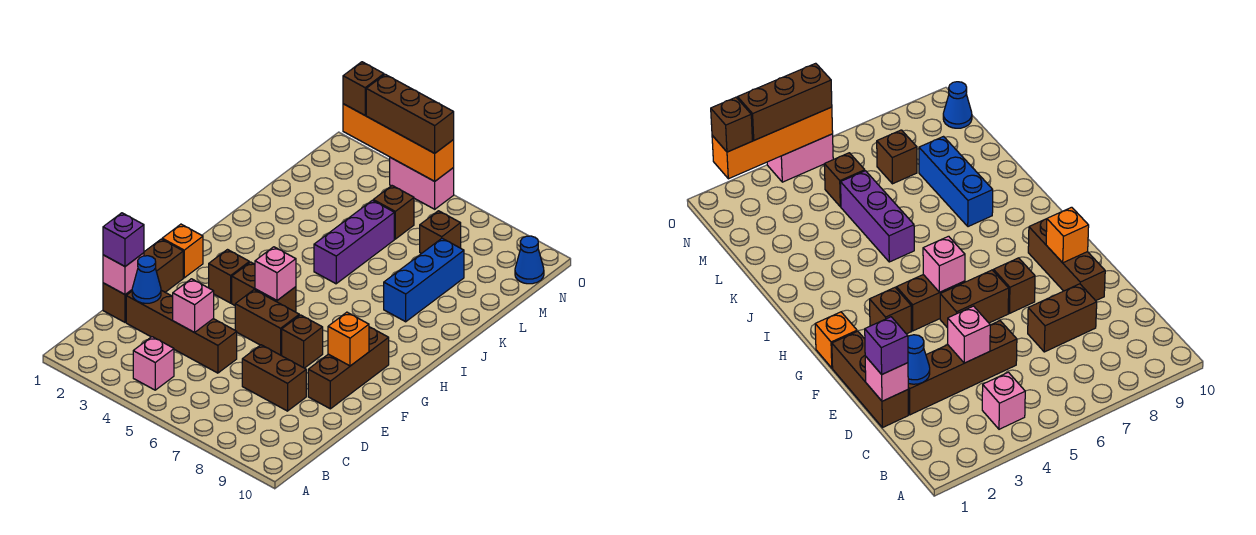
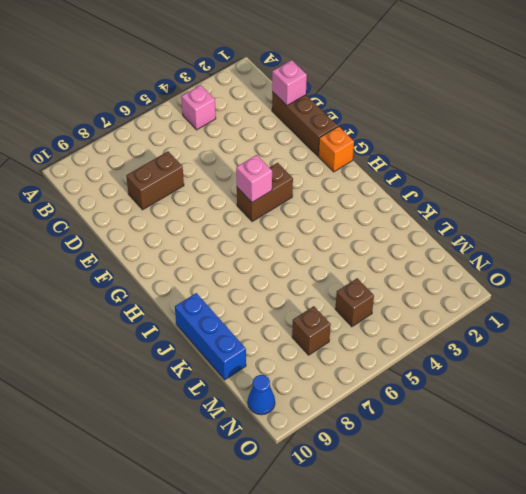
blue brick J10:L10 level 1 -> blue brick J8:L8 level 1
none -> brown brick D2:D5 level 1
none -> brown brick E9:G9 level 1
none -> brown brick F5:F6 level 1

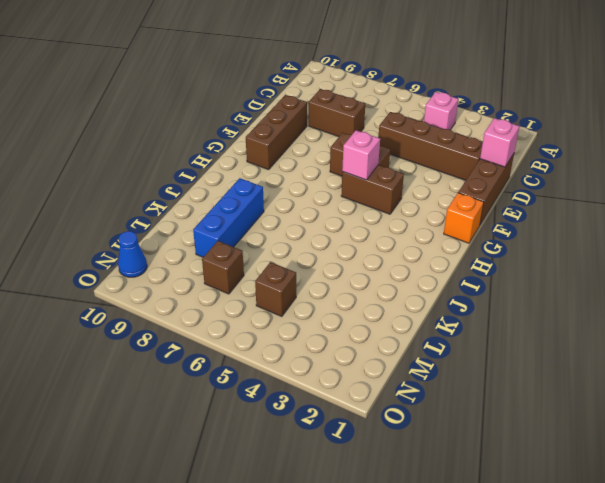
none -> brown brick F7 level 1
none -> brown brick G3 level 1
none -> purple brick J5:L5 level 1

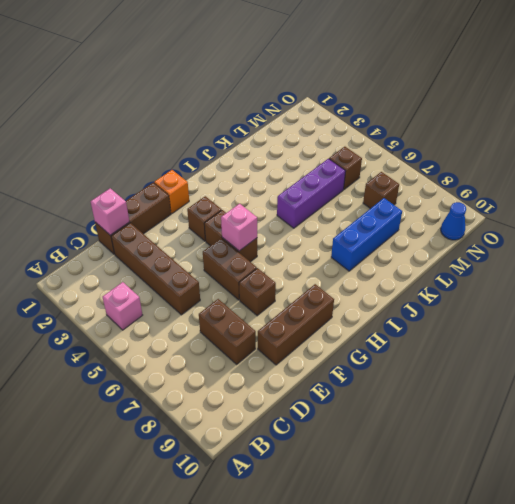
none -> pink brick O4:O5 level 1
none -> blue cone D2 level 2
none -> pink brick D4 level 2

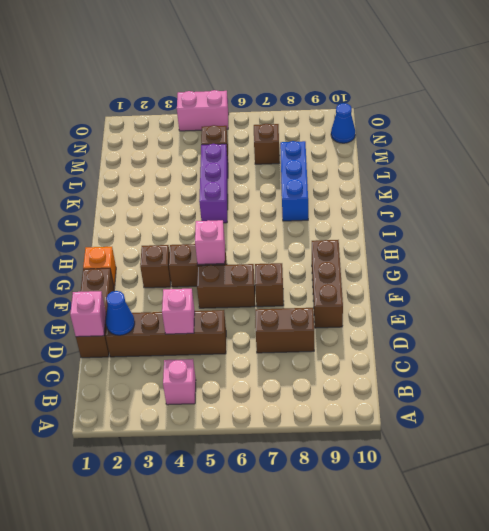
none -> orange brick F9 level 2
none -> orange brick O2:O5 level 2
none -> purple brick D1 level 3

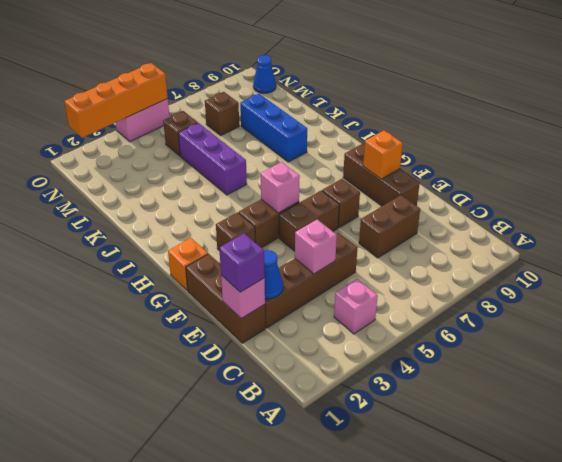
none -> brown brick O2 level 3
none -> brown brick O3:O5 level 3

